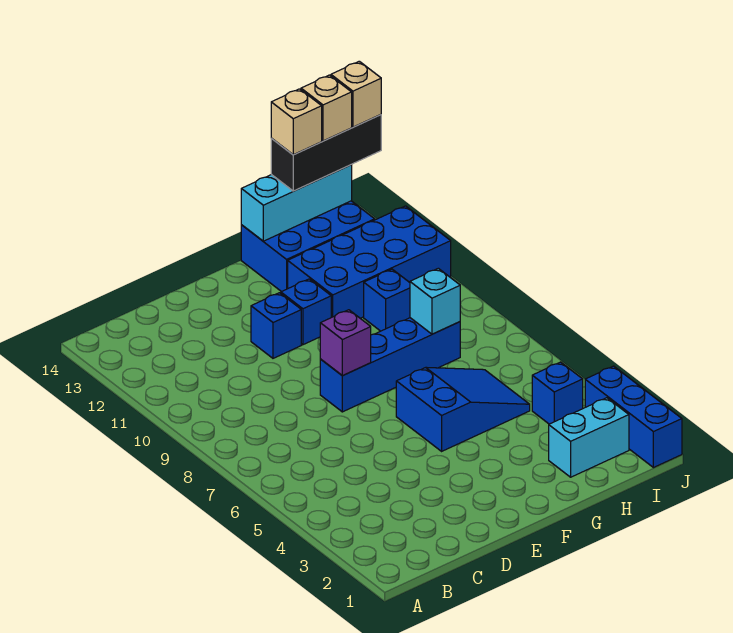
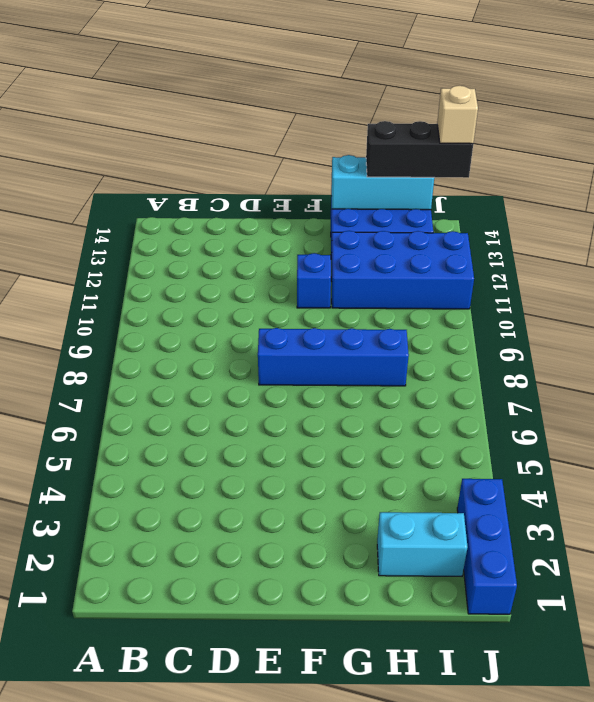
none -> blue brick E11 level 1
none -> blue slope F5:H6 level 1 top F
none -> blue brick H10 level 1

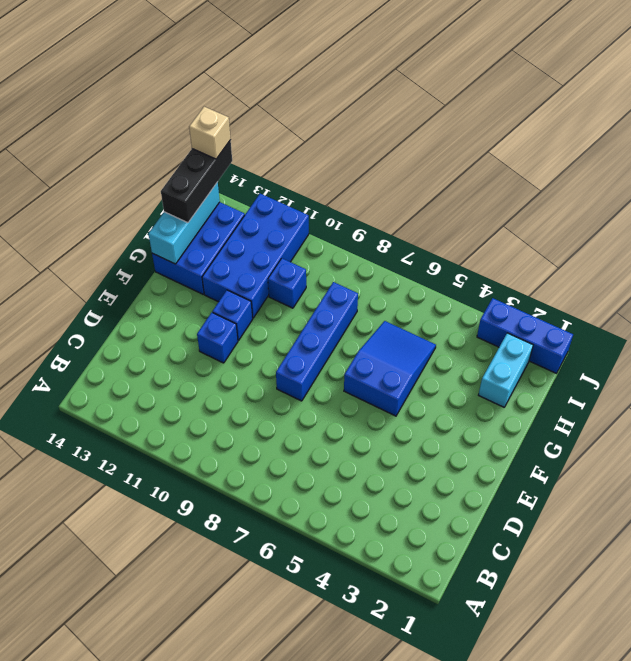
none -> blue brick I4 level 1
none -> purple brick E8 level 2
none -> cyan brick H8 level 2

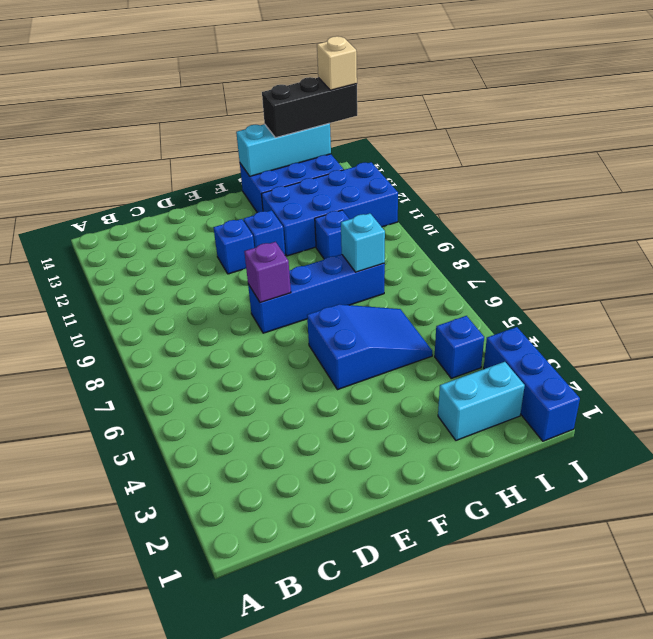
none -> tan brick H14 level 4
none -> tan brick I14 level 4

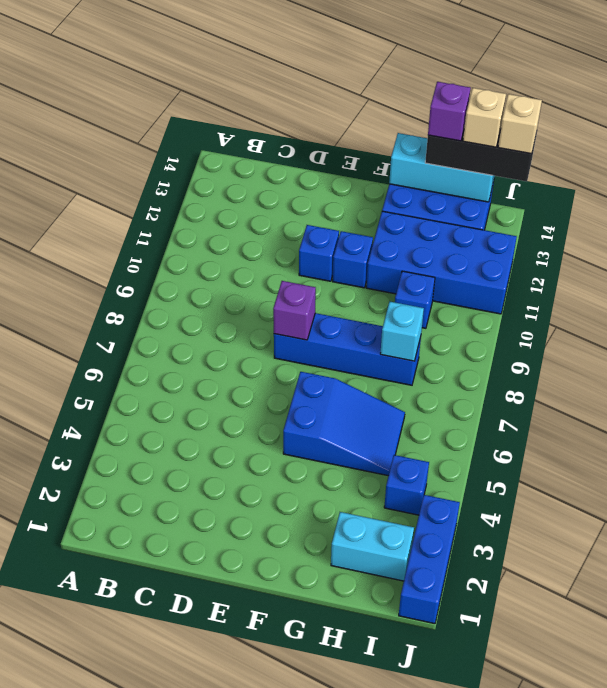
purple brick H14 level 4 -> tan brick H14 level 4

